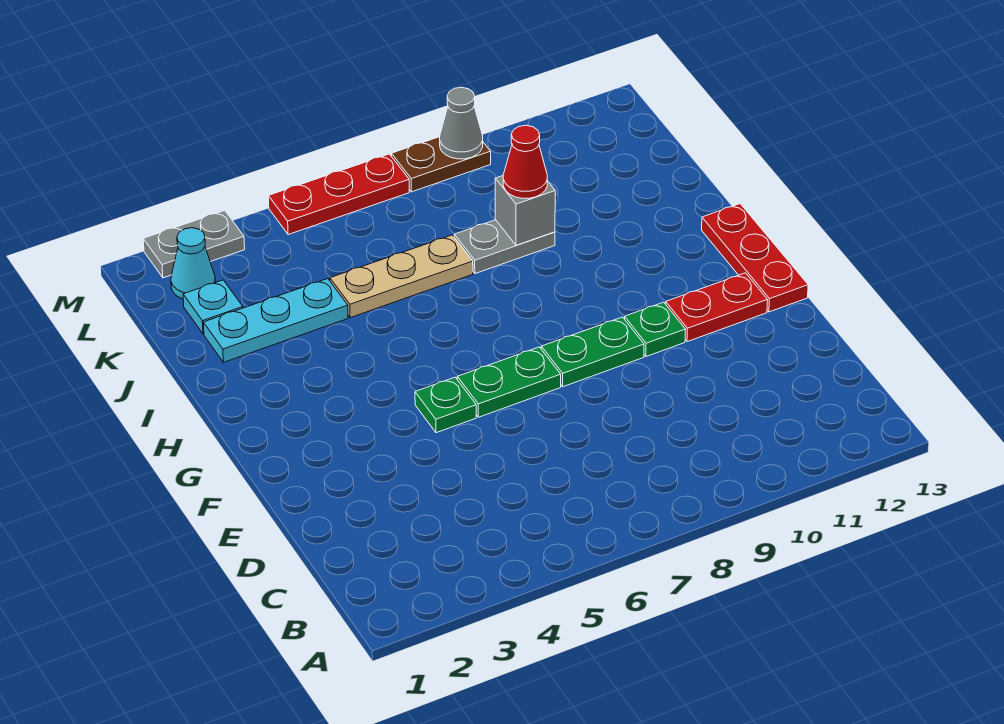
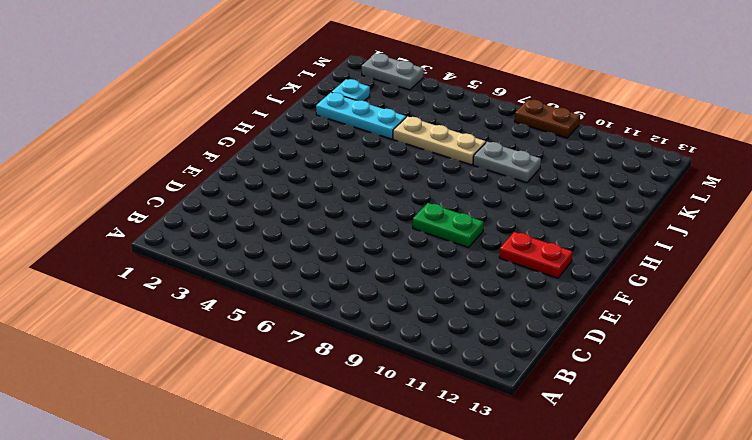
none -> green plate F5 level 1
none -> green plate F6:F7 level 1
none -> green plate F10 level 1

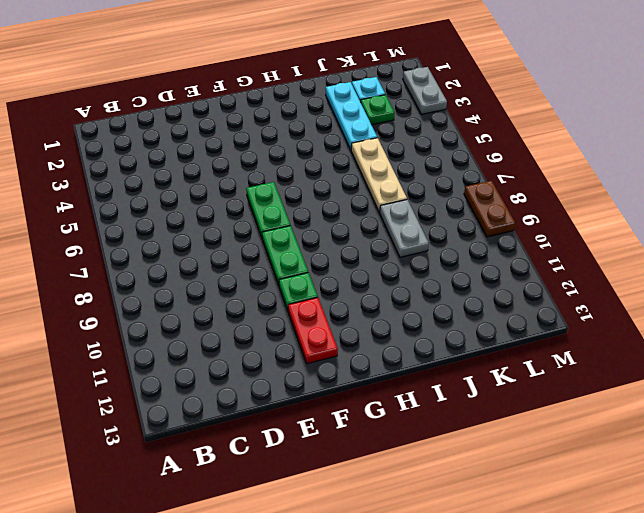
green plate K3 level 1 -> green plate F5 level 1
none -> red plate F13:H13 level 1
none -> cyan cone L2 level 1
none -> red plate M5:M7 level 1

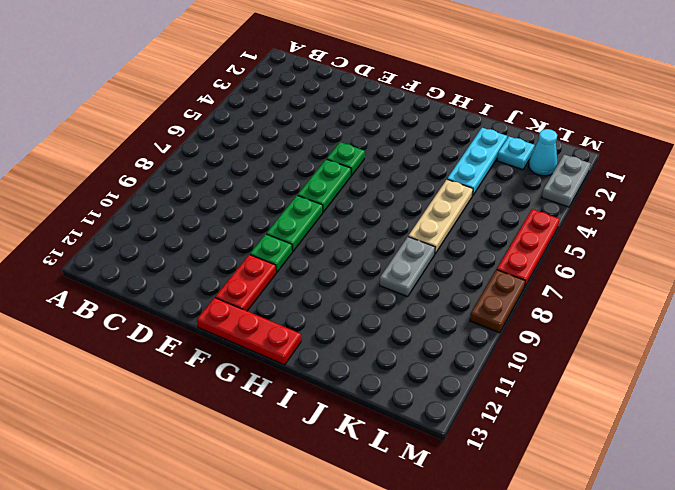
none -> grey brick J9 level 2
none -> grey cone M9 level 2
none -> red cone J9 level 3

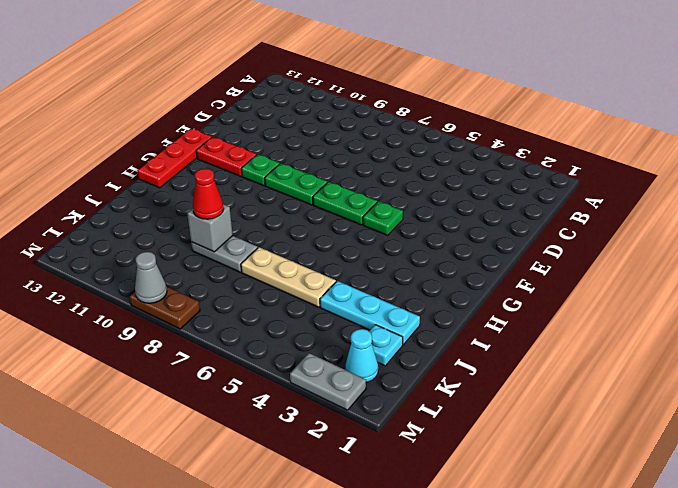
none -> red plate M5:M7 level 1

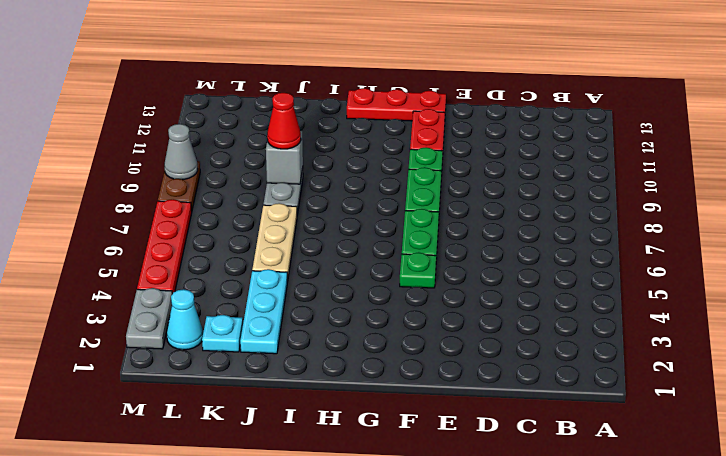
red plate M4:M7 level 1 -> red plate M5:M7 level 1

